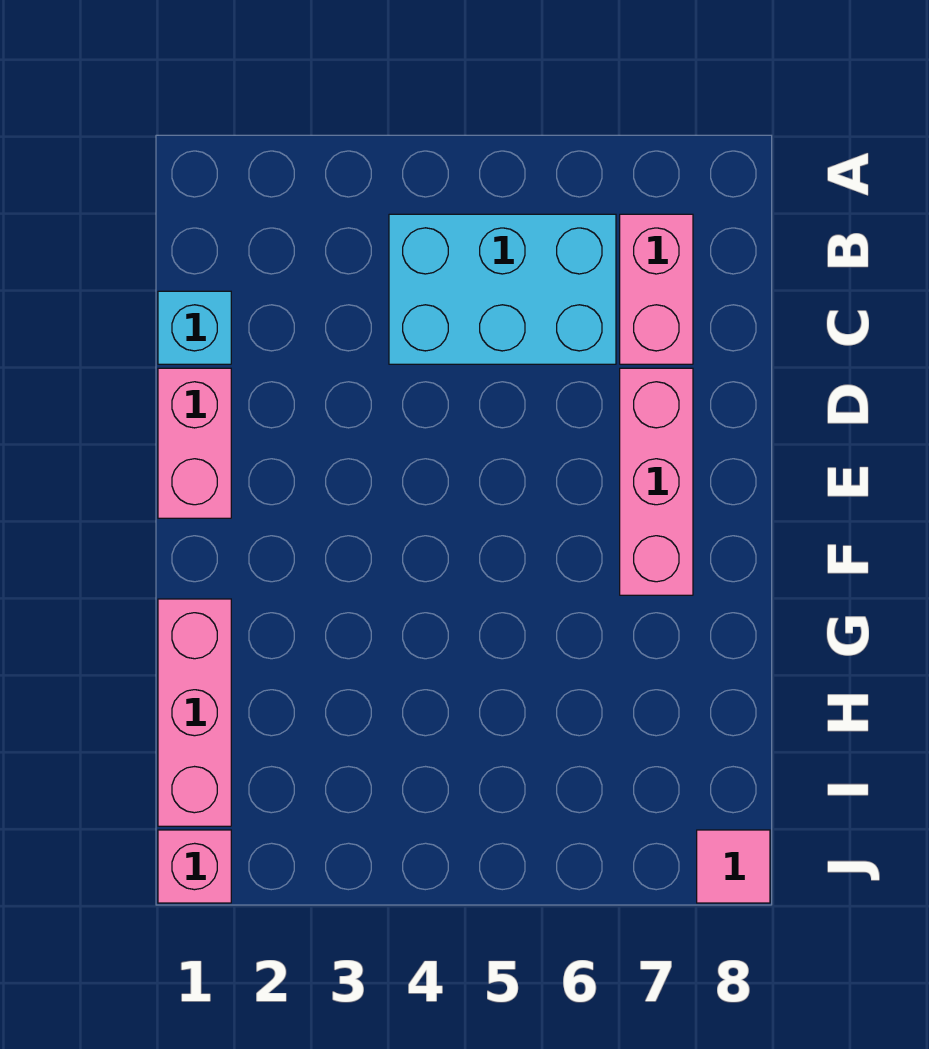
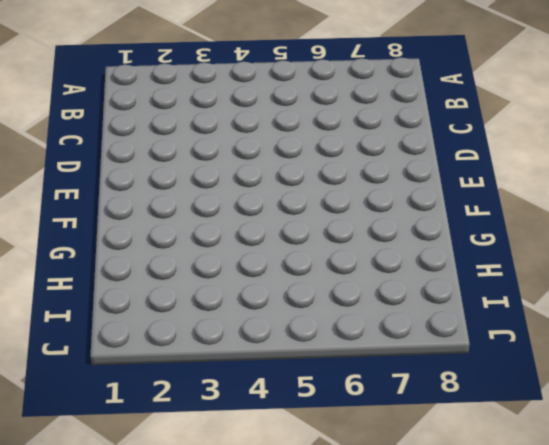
none -> cyan brick B4:C6 level 1
none -> pink brick B7:C7 level 1

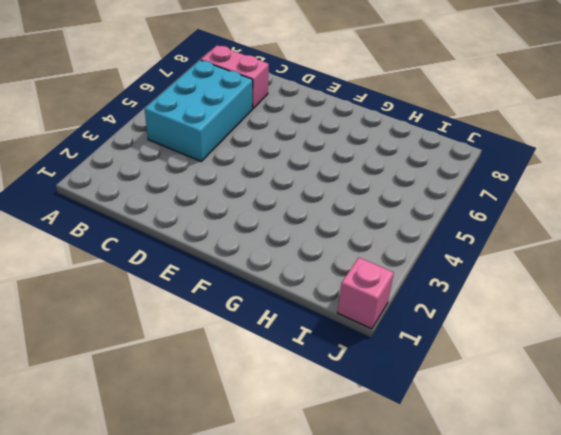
none -> cyan brick C1 level 1
none -> pink brick D1:E1 level 1

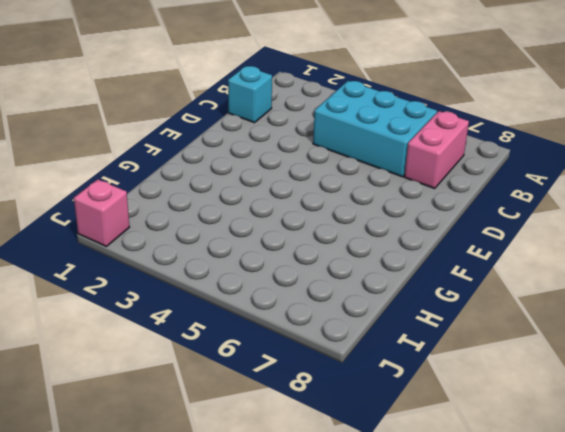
none -> pink brick D1:E1 level 1
none -> pink brick D7:F7 level 1

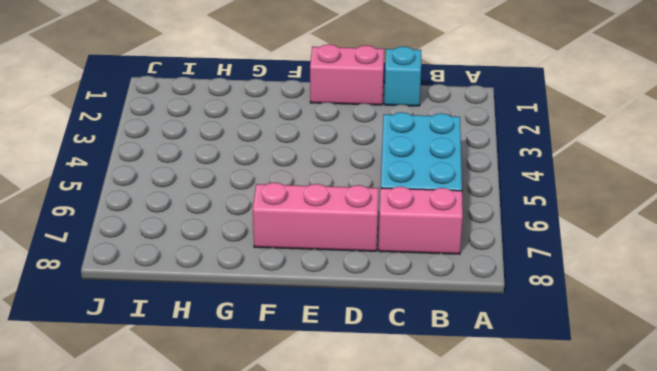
none -> pink brick G1:I1 level 1
none -> pink brick J1 level 1

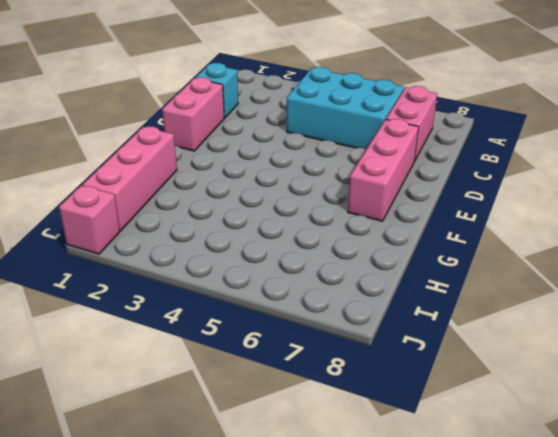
none -> pink tile J8 level 1

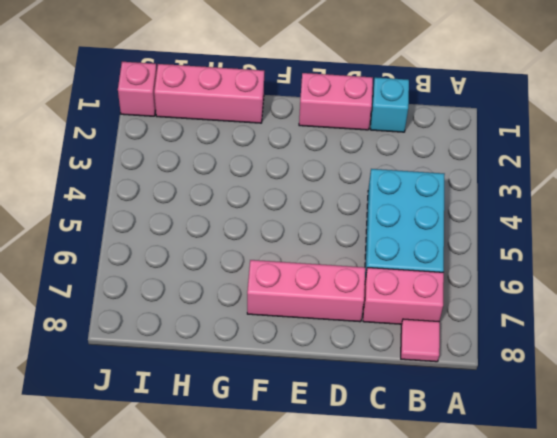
pink tile B8 level 1 -> pink tile J8 level 1

